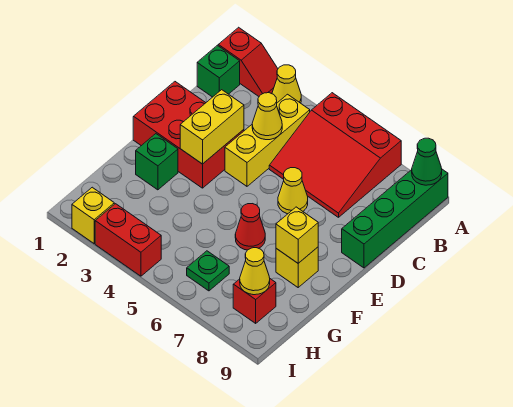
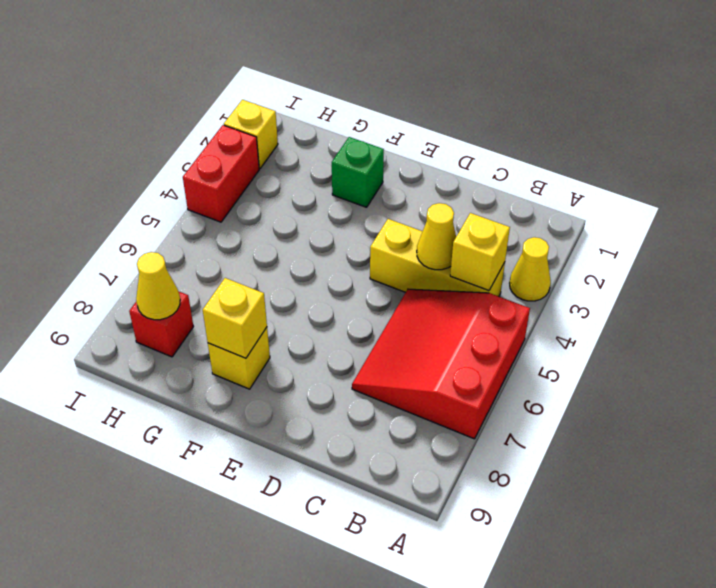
yellow brick B4 level 2 -> none
none -> red slope A1:A2 level 1 top 1
none -> green brick A9:D9 level 1
none -> green brick B1 level 1

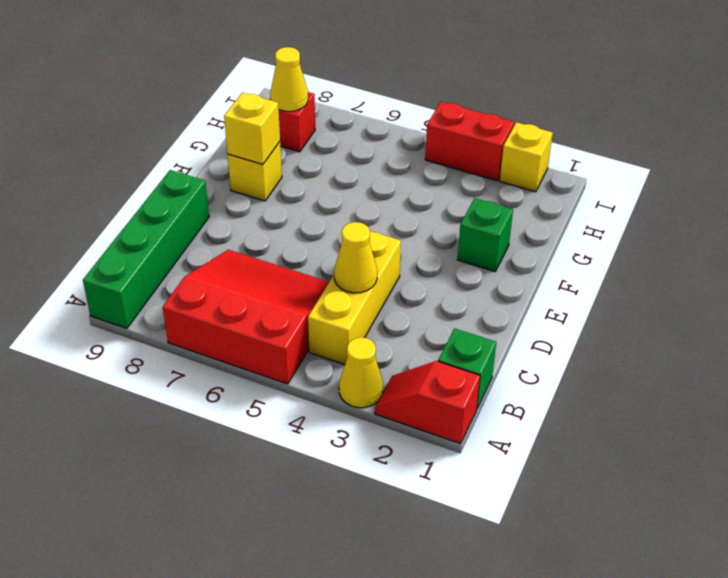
none -> red brick D1:E3 level 1
none -> yellow cone D6 level 1
none -> red cone F6 level 1

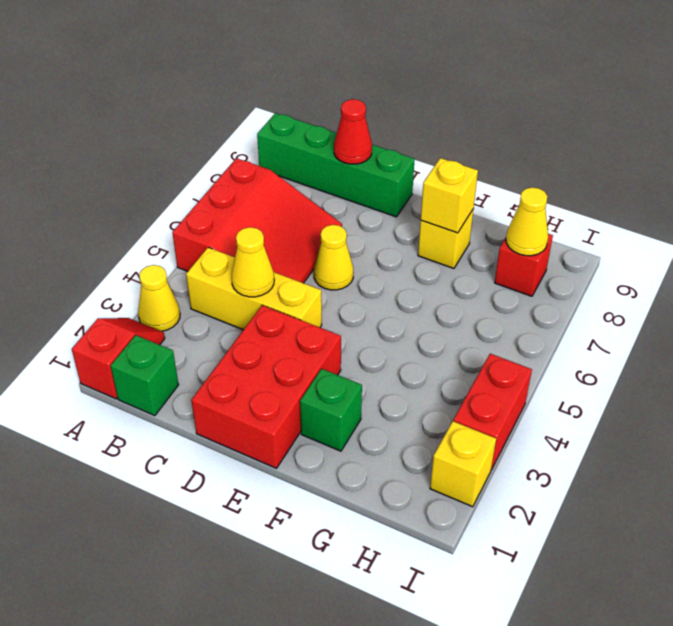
red cone C9 level 2 -> red cone F6 level 1
none -> green plate H6 level 1
none -> green cone A9 level 2
none -> yellow brick D3:E3 level 2

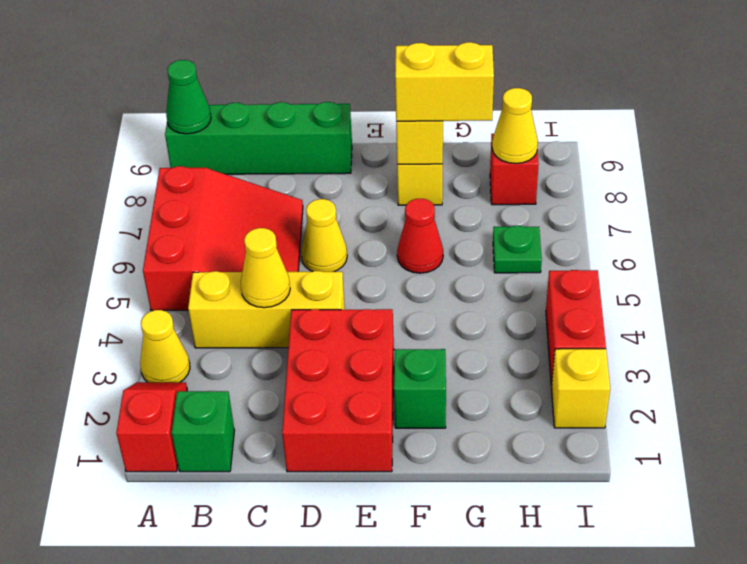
yellow brick F8:G8 level 3 -> yellow brick D3:E3 level 2

